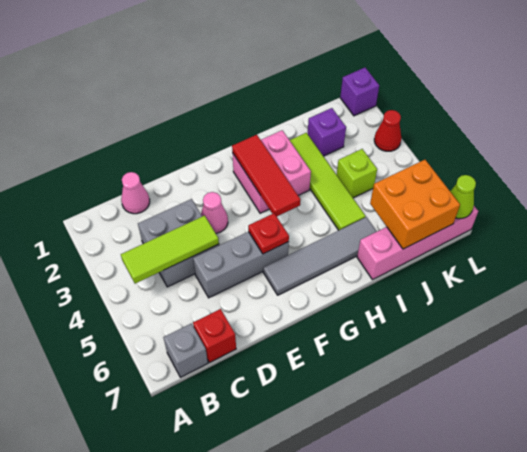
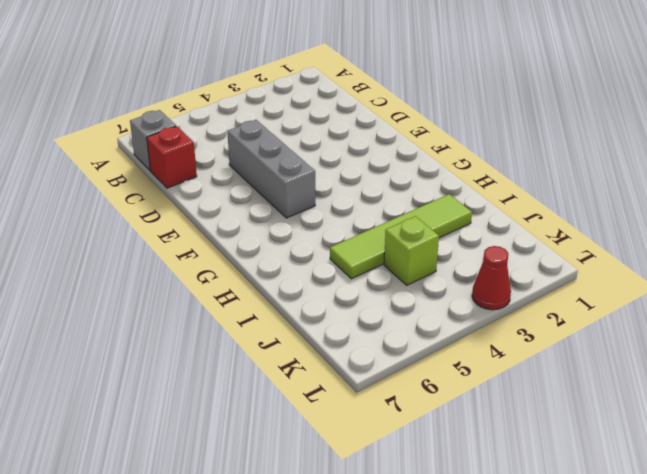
none -> pink cone C1 level 1
none -> grey brick C3:D4 level 1
none -> pink cone E3 level 1

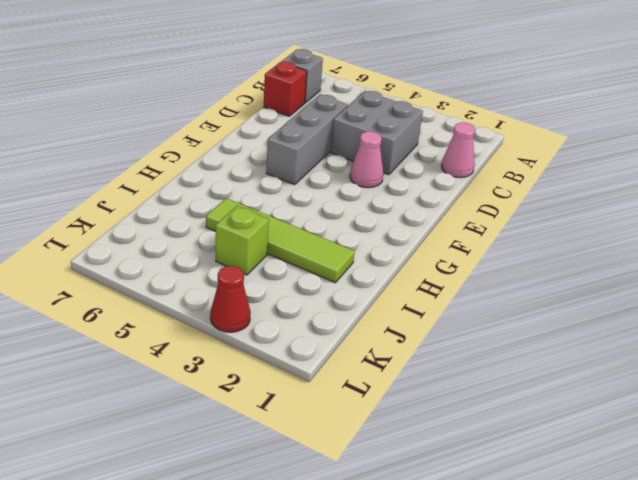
none -> grey tile F6:I6 level 1
none -> pink brick G2:H3 level 1
none -> pink brick I7:L7 level 1

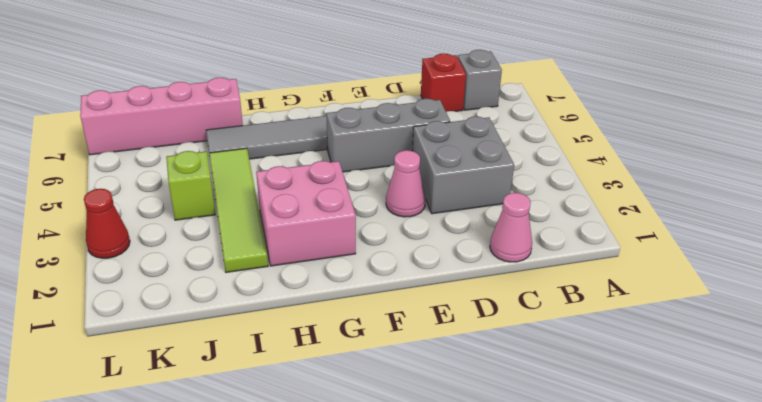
none -> purple brick J2 level 1
none -> purple brick L1 level 1
none -> lime tile B4:D4 level 2

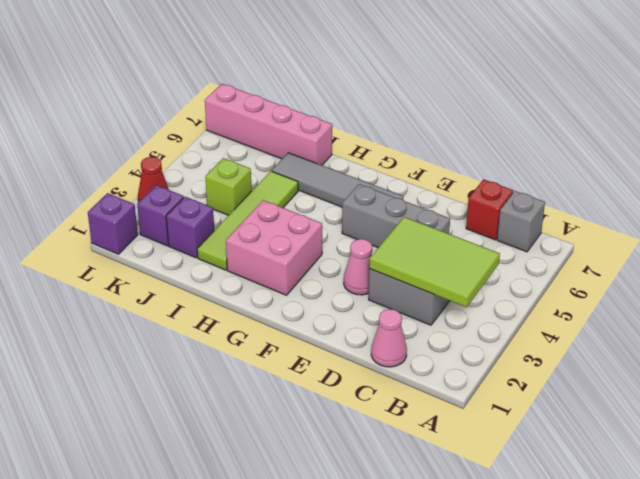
lime tile B3:D4 level 2 -> lime tile B4:D4 level 2
purple brick K2 level 1 -> none
none -> red plate F5 level 2
none -> red tile G2:G4 level 2
none -> orange brick J6:K7 level 2

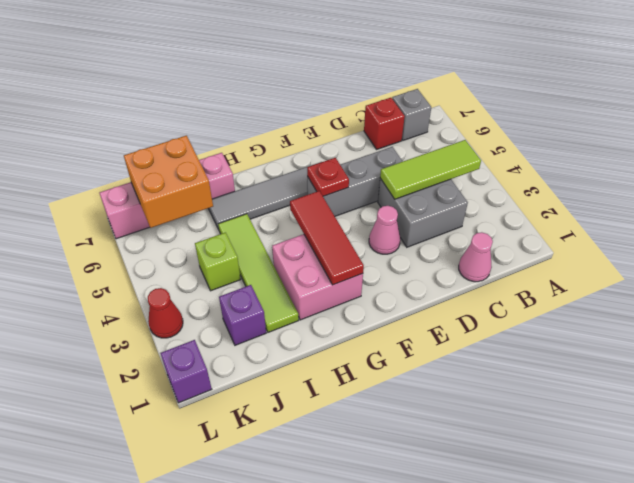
none -> lime cone L7 level 2

